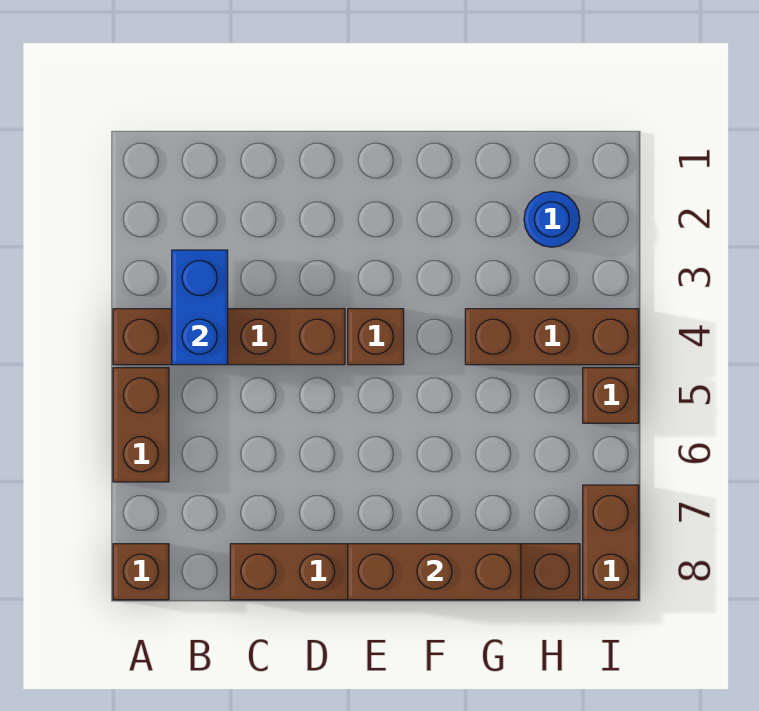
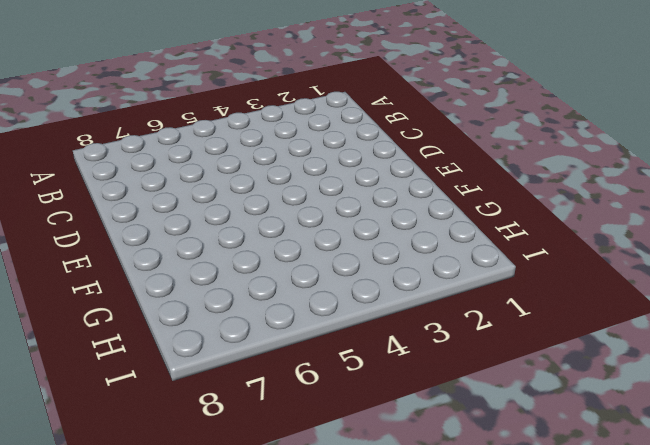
none -> brown brick A4:D4 level 1
none -> brown brick A5:A6 level 1

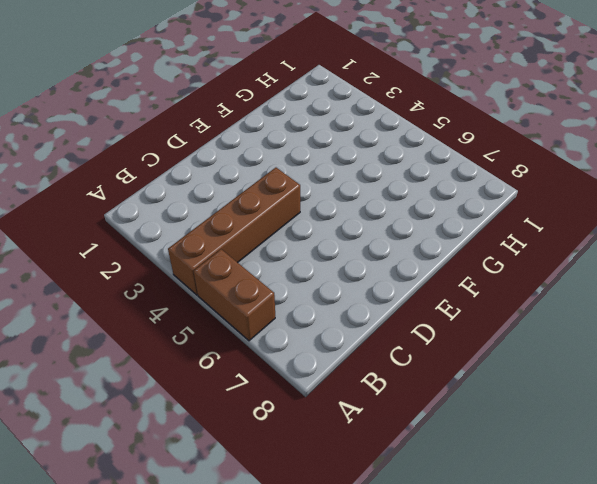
none -> brown brick A8 level 1
none -> brown brick C8:H8 level 1

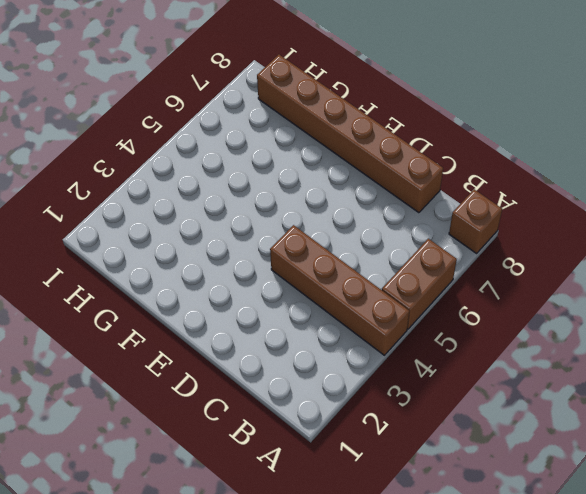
none -> brown brick E4 level 1
none -> brown brick G4:I4 level 1

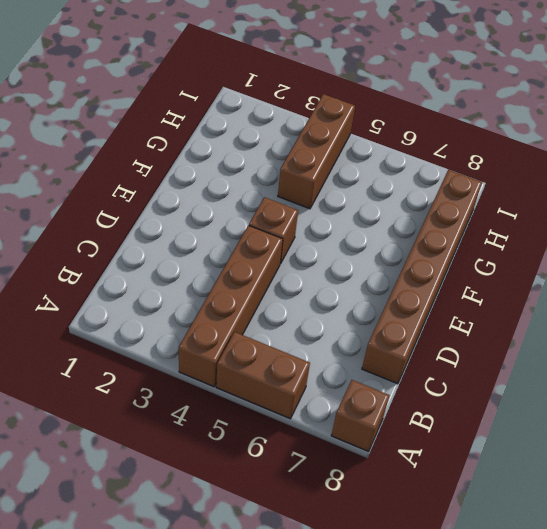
none -> blue round brick H2 level 1
none -> brown brick I5 level 1

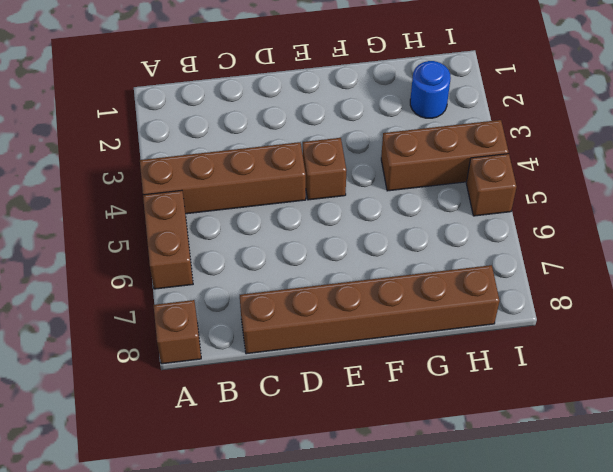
none -> brown brick I7:I8 level 1
none -> blue brick B3:B4 level 2

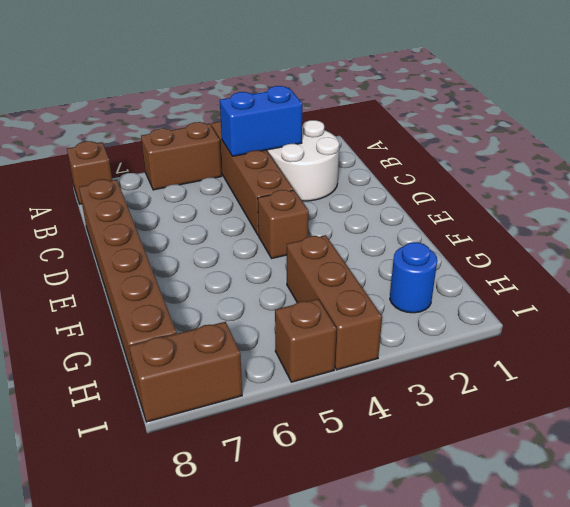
white round brick B2:C3 level 1 -> none
none -> brown brick E8:G8 level 2

